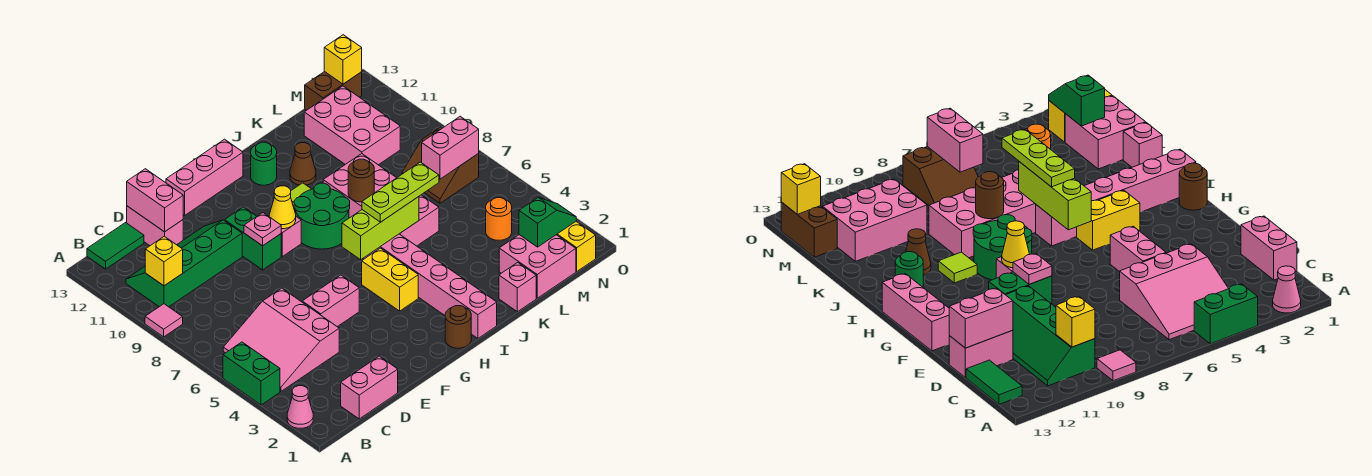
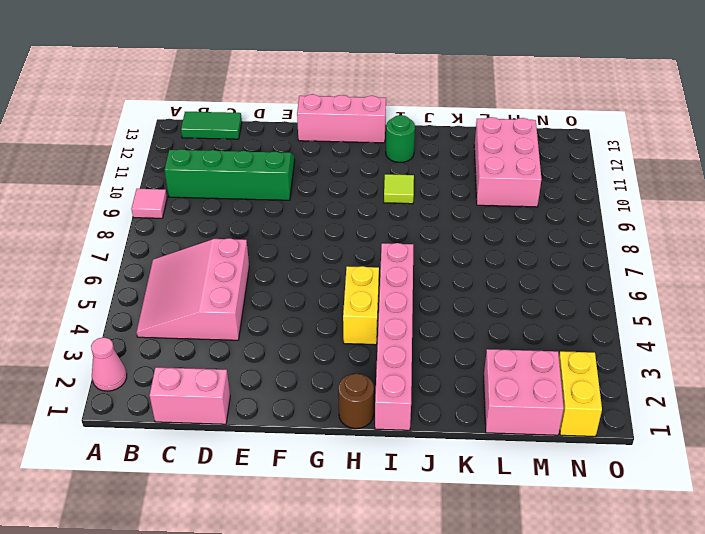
none -> green brick A4:A5 level 1
none -> pink brick D12:D13 level 1
none -> pink brick E5:F5 level 1
none -> green brick F9:F10 level 1

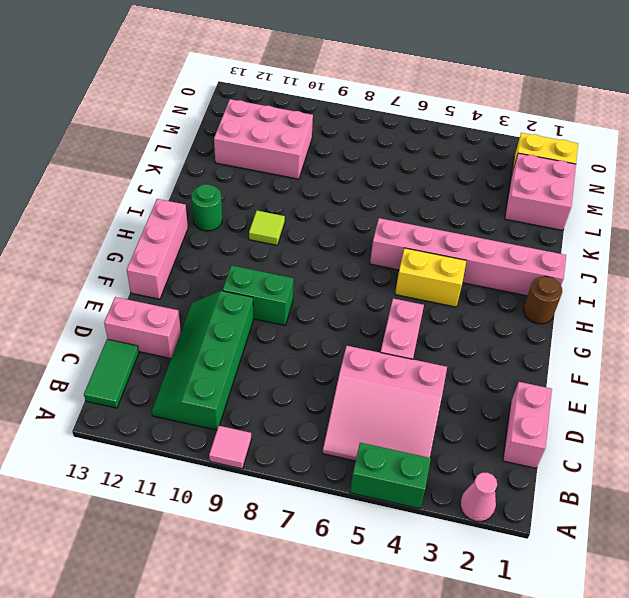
none -> pink brick G9 level 1
none -> green round brick H8:I9 level 1
none -> pink brick J6:K9 level 1
none -> brown cone J11 level 1

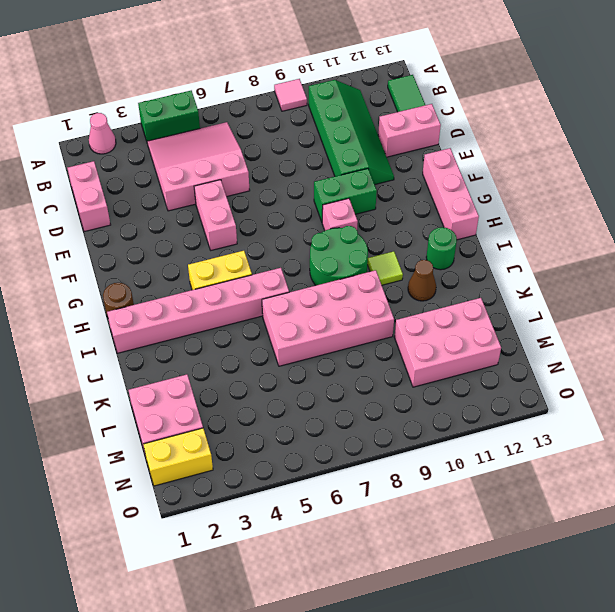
none -> pink brick K1 level 1
none -> orange round brick M4 level 1
none -> brown slope M7:N8 level 1 top N
none -> brown brick M13:N13 level 1

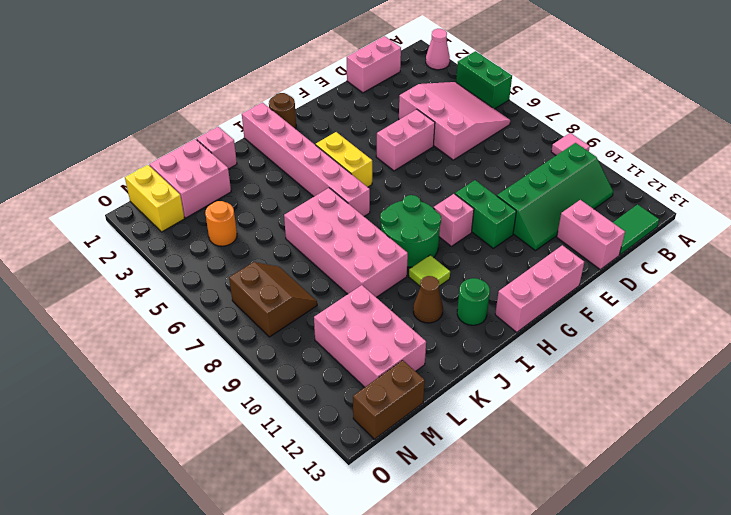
none -> yellow brick B10 level 2
none -> pink brick D12:D13 level 2
none -> pink plate F9 level 2
none -> yellow cone G9 level 2

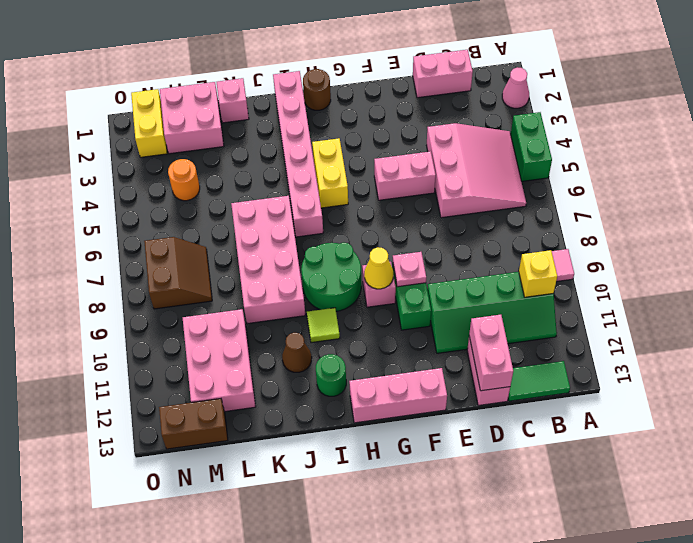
none -> lime brick H6:J6 level 2
none -> brown round brick J8 level 2
none -> green slope M2:N2 level 2 top M
none -> pink brick M7:N7 level 2

